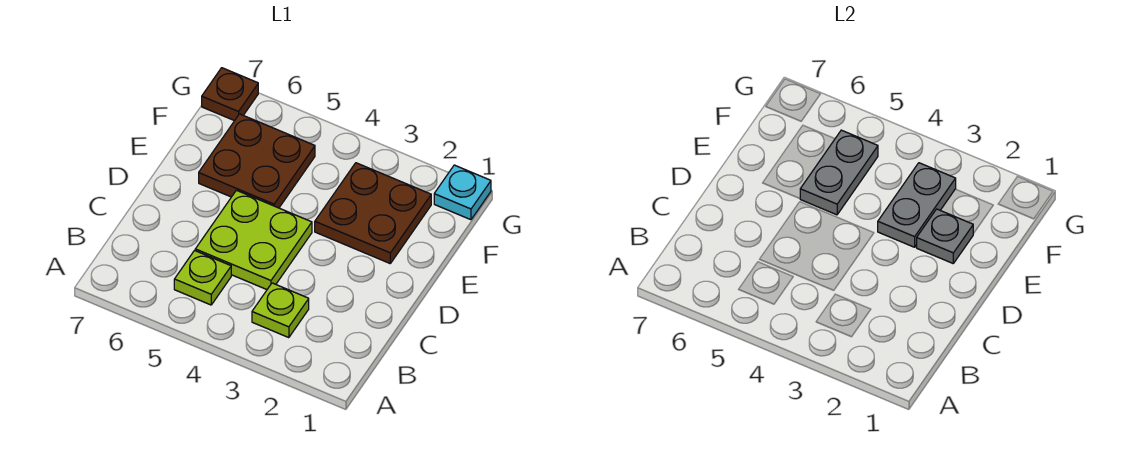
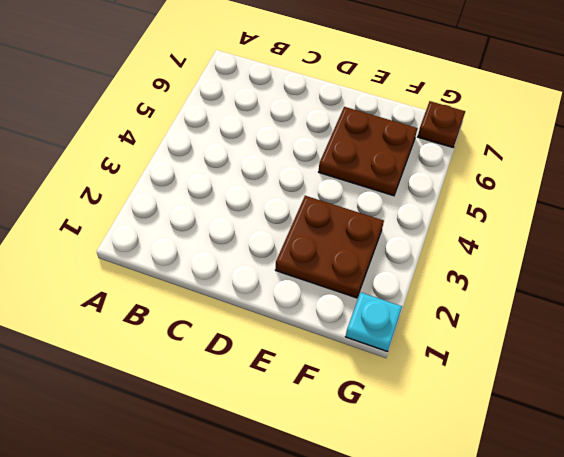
none -> lime plate B3 level 1
none -> lime plate B5 level 1

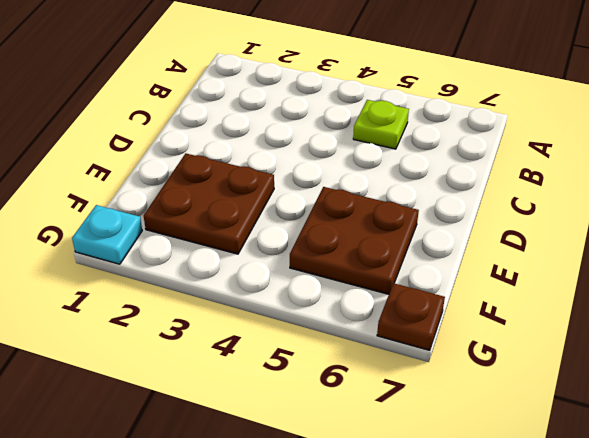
none -> lime plate B3 level 1
none -> lime plate C4:D5 level 1

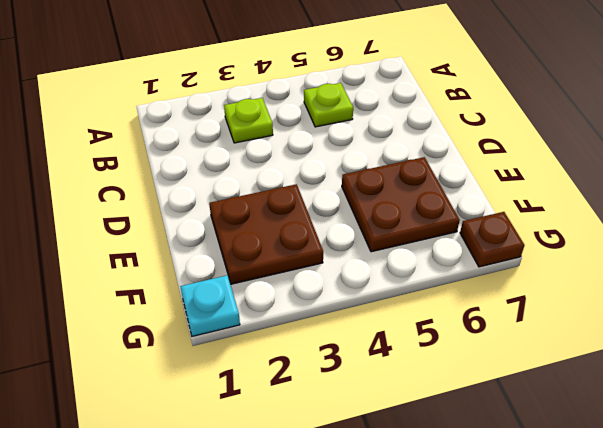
none -> lime plate C4:D5 level 1
none -> grey plate E2 level 2

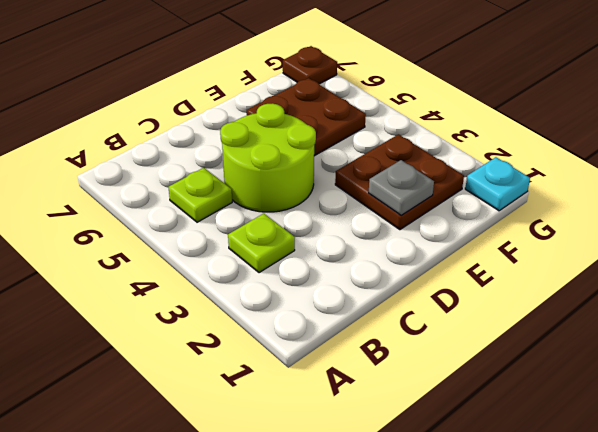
lime round brick C4:D5 level 1 -> lime plate C4:D5 level 1
none -> grey plate E3:F3 level 2
none -> grey plate E5:F5 level 2

